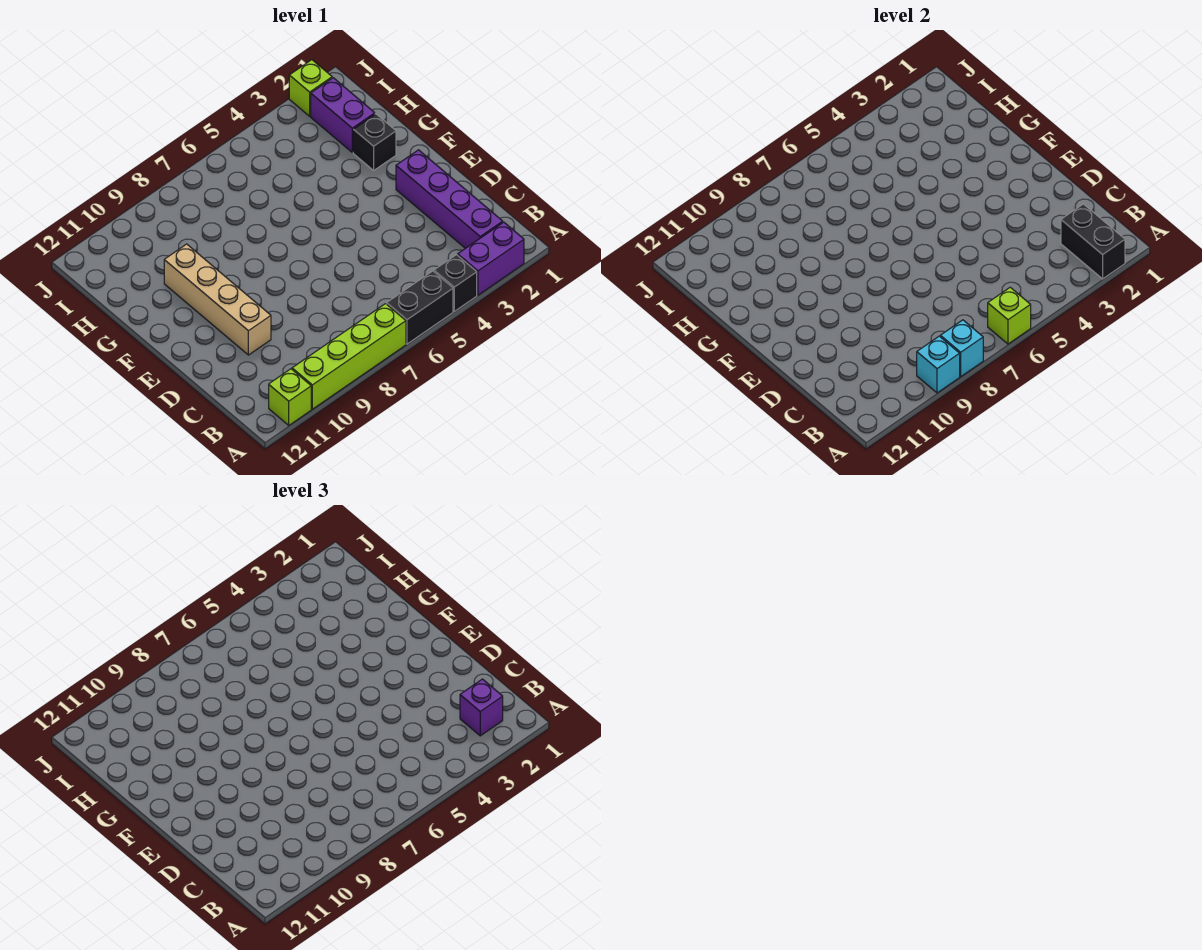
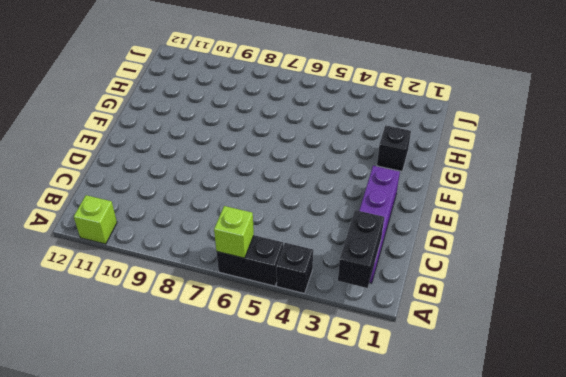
none -> purple brick A2:A3 level 1
none -> lime brick A7:A10 level 1
none -> tan brick D10:G10 level 1

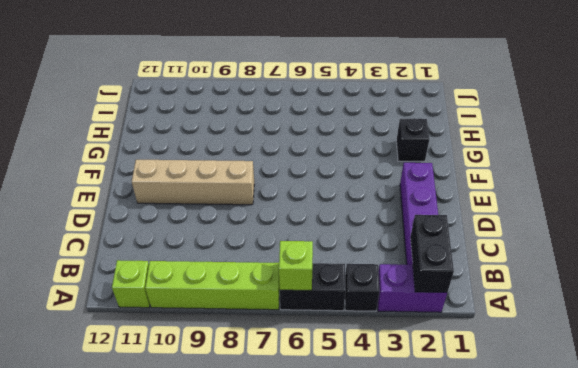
tan brick E8:E11 level 1 -> tan brick D10:G10 level 1
none -> purple brick H2:I2 level 1
none -> lime brick J2 level 1
none -> cyan brick A8 level 2

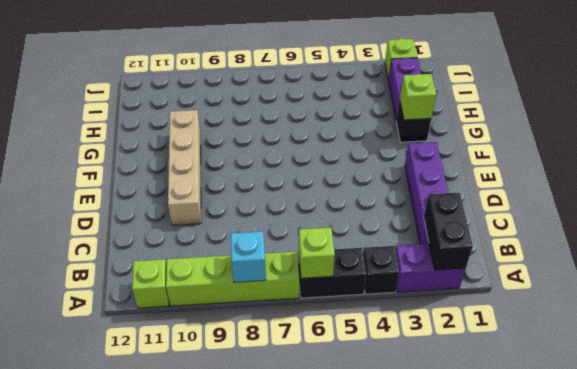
lime brick G2 level 2 -> none
none -> cyan brick A9 level 2
none -> purple brick B2 level 3

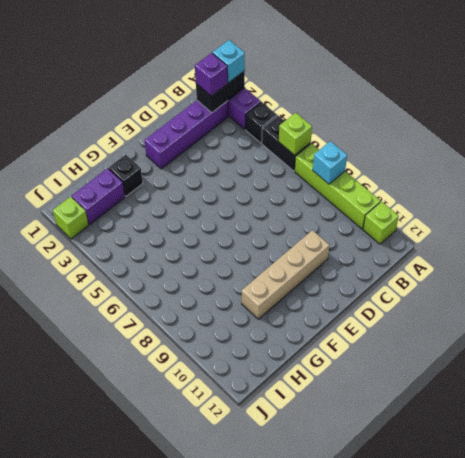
cyan brick A2 level 3 -> cyan brick A9 level 2

